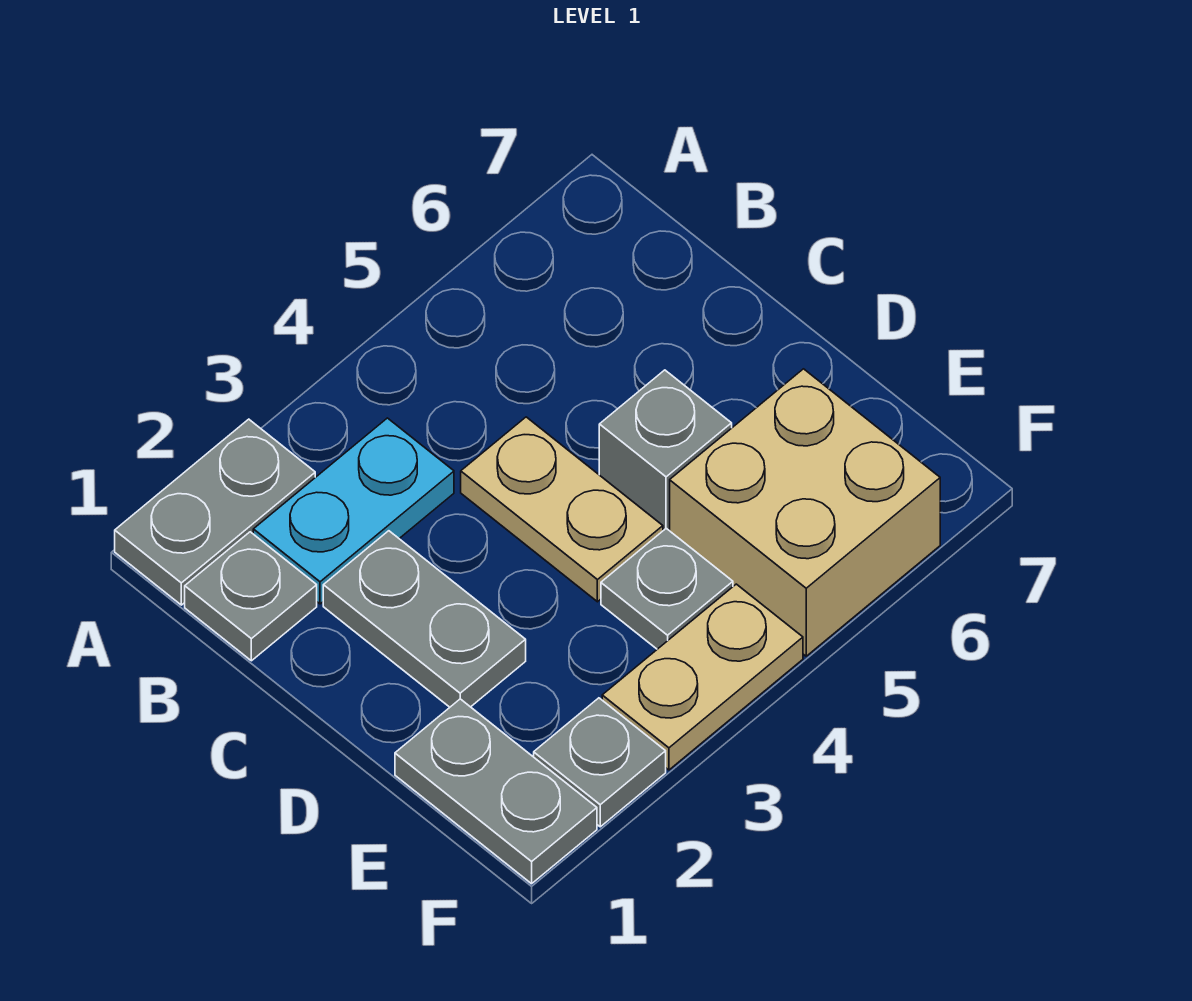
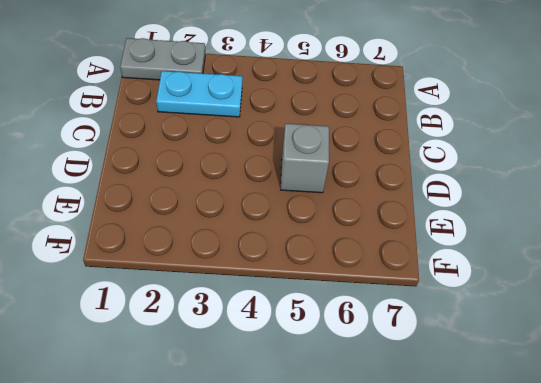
none -> grey plate B1 level 1
none -> grey plate C2:D2 level 1

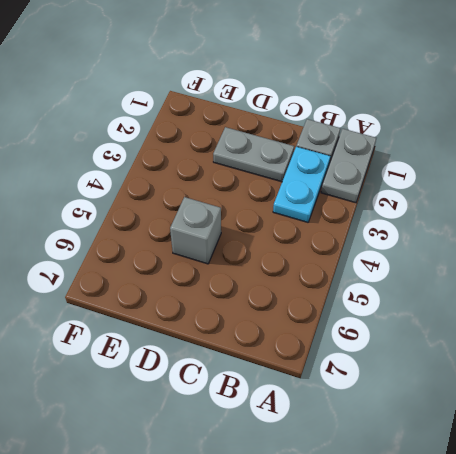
none -> tan plate C4:D4 level 1
none -> grey plate E1:F1 level 1

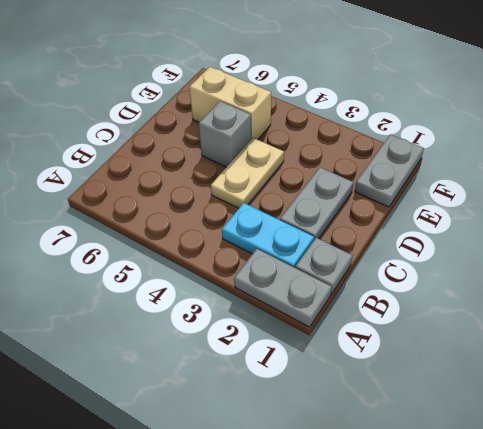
tan brick E5:E6 level 1 -> tan brick E5:F6 level 1
none -> grey plate E4 level 1
none -> grey plate F2 level 1

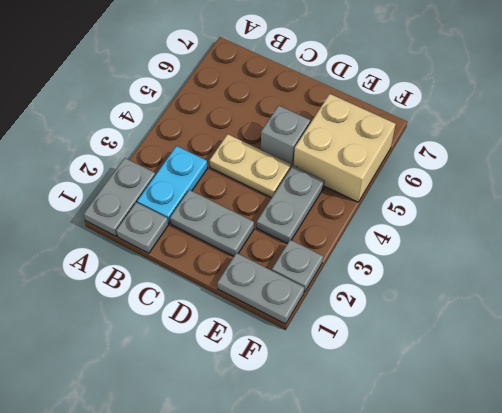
grey plate E3:E4 level 1 -> grey plate E4 level 1
none -> tan plate F3:F4 level 1

